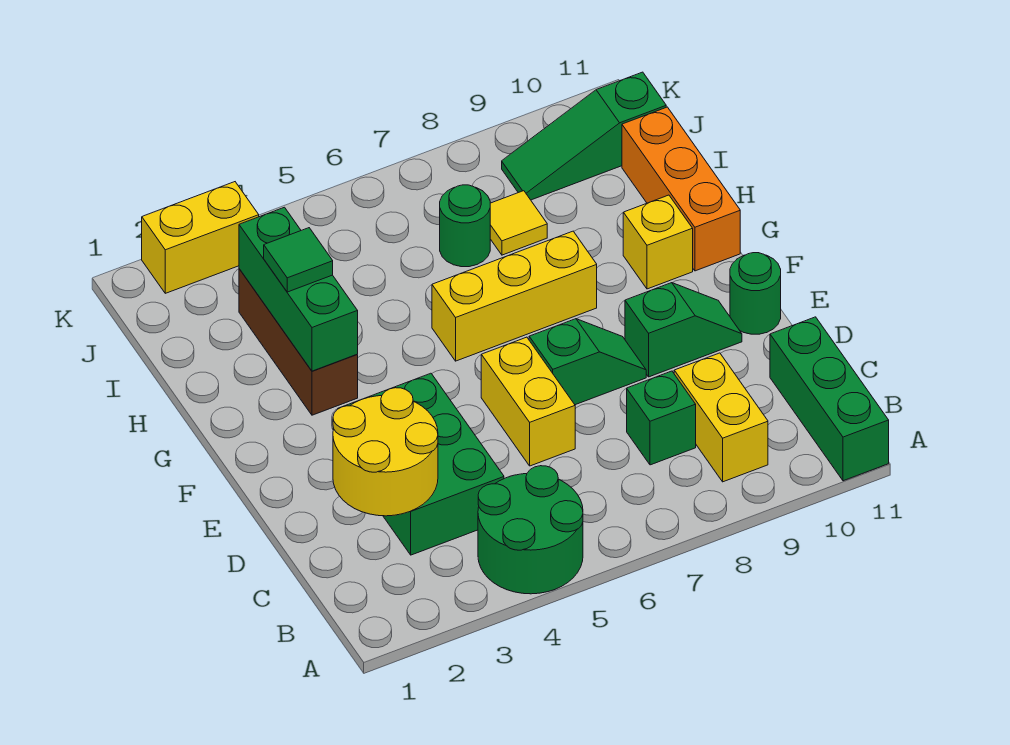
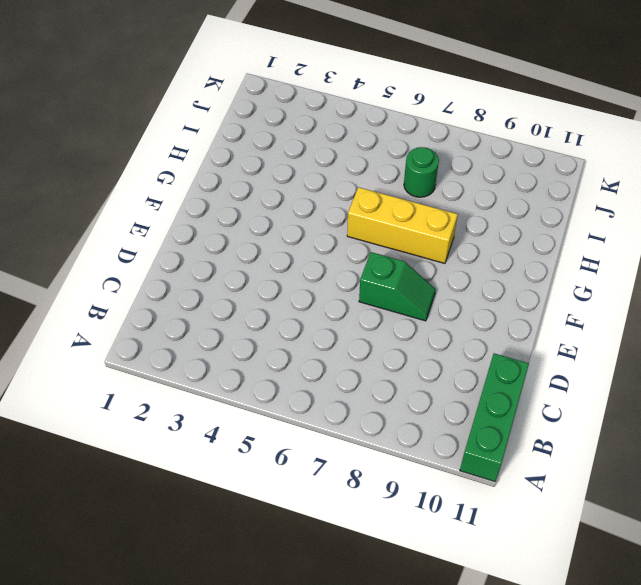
none -> green round brick A4:B5 level 1
none -> yellow brick B9:C9 level 1
none -> green brick C3:E4 level 1

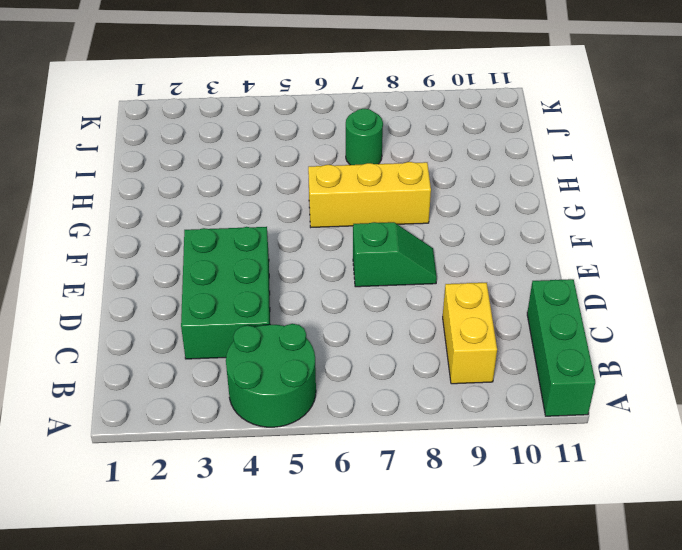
none -> green brick C8 level 1
none -> yellow brick D6:E6 level 1
none -> green slope E9:E10 level 1 top 9

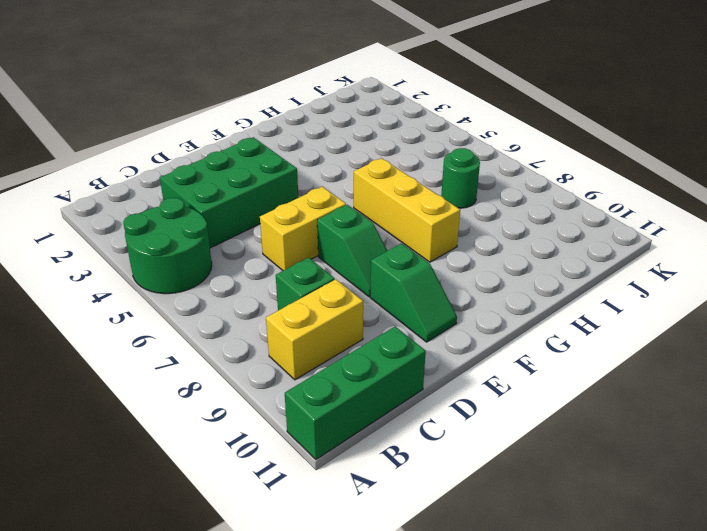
none -> green round brick E11 level 1
none -> brown brick G3:I3 level 1
none -> yellow brick G10 level 1

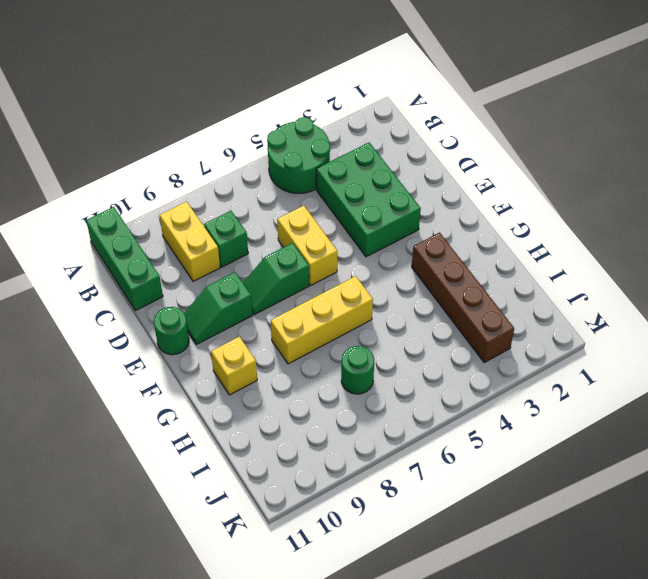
brown brick G3:J3 level 1 -> brown brick G3:I3 level 1
none -> orange brick G11:I11 level 1
none -> yellow tile I8 level 1
none -> green slope J9:J11 level 1 top 11

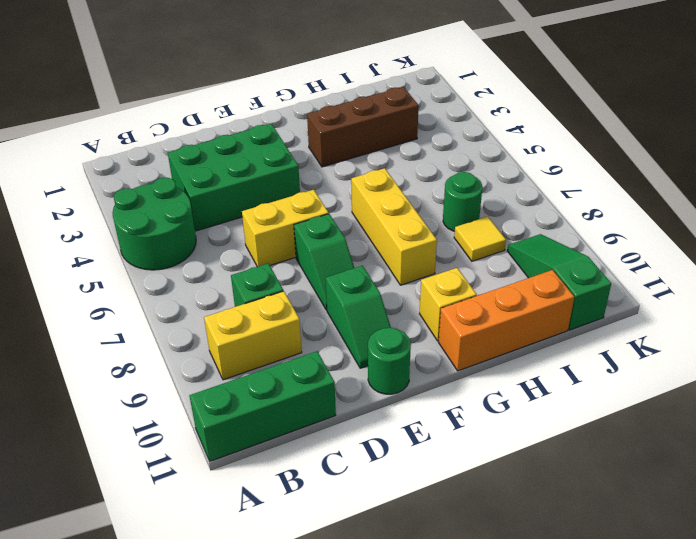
none -> yellow brick K2:K3 level 1
none -> yellow round brick C2:D3 level 2
none -> green brick G3:I3 level 2

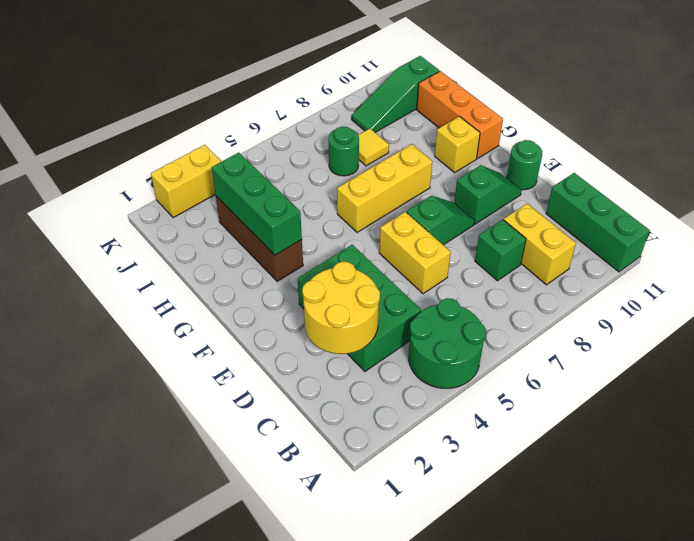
none -> green tile H3 level 3

